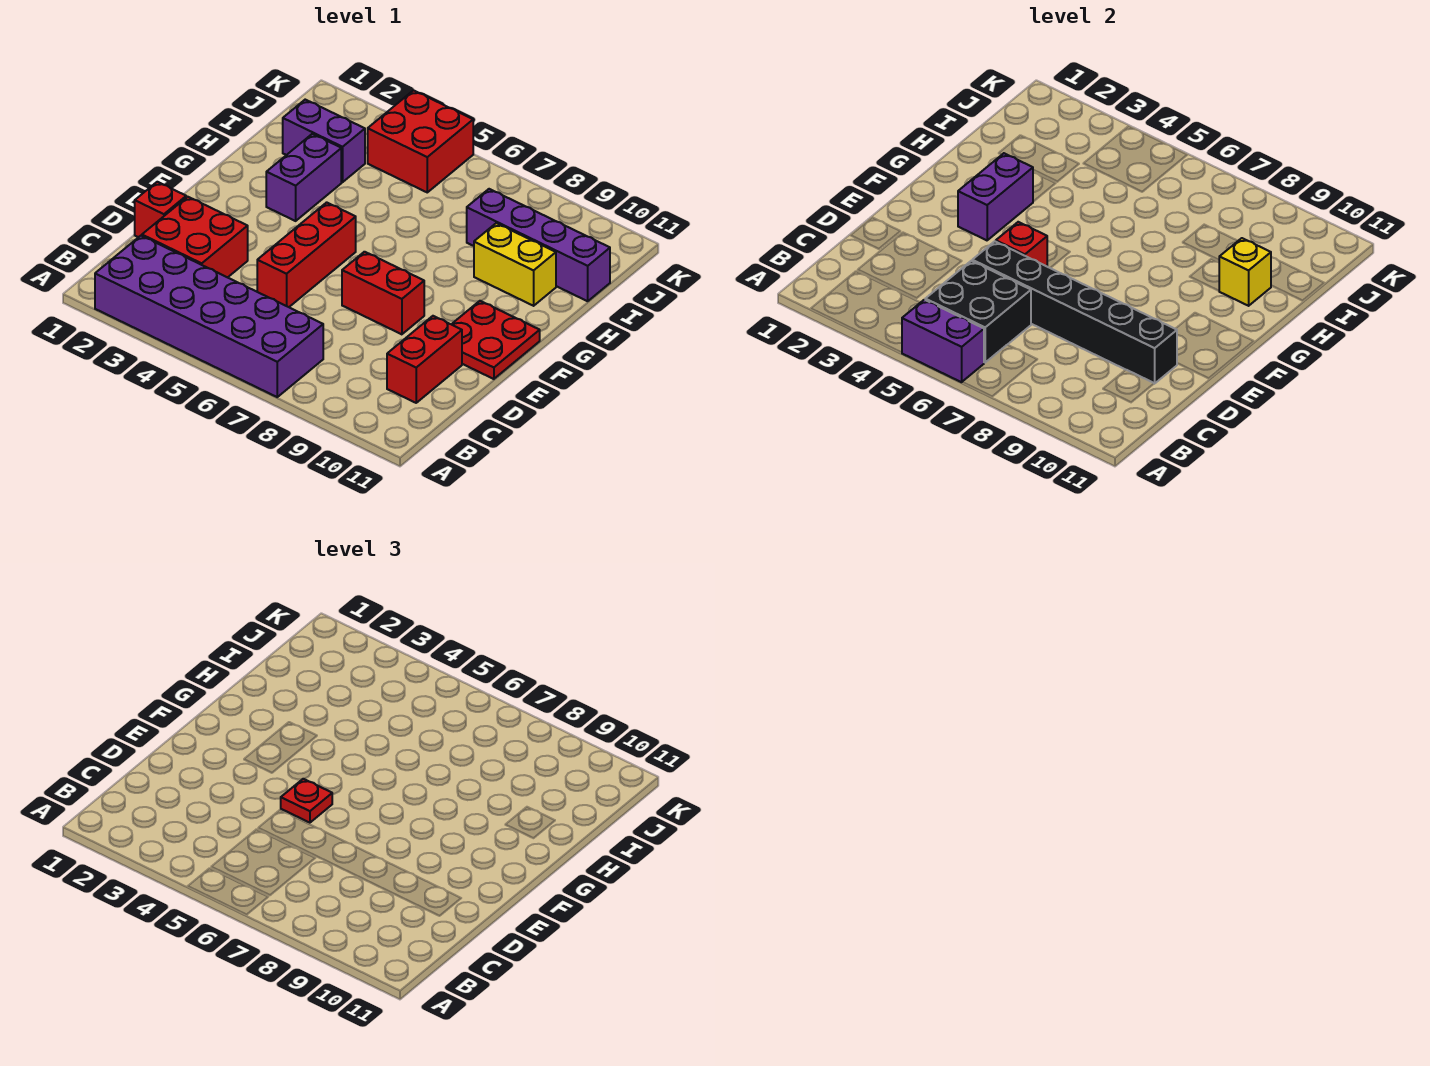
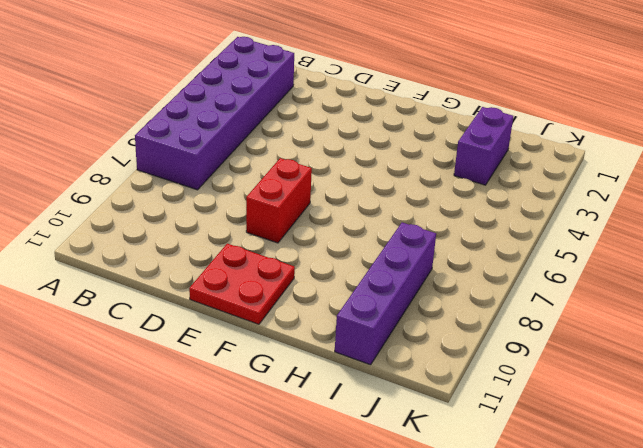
none -> red brick C2:D3 level 1
none -> red brick C10:D10 level 1
none -> red brick D1 level 1

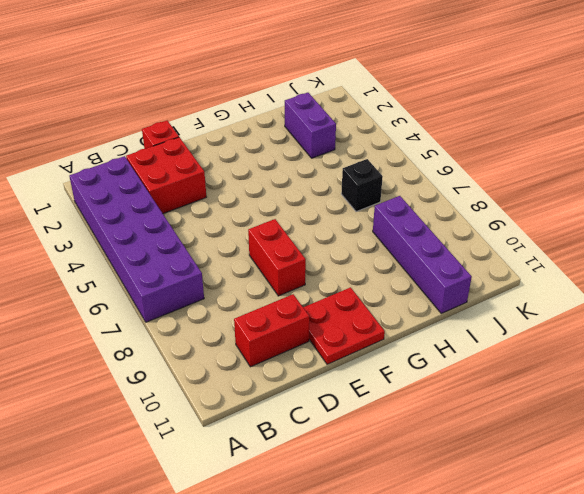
black brick I6 level 1 -> none
none -> red brick D5:F5 level 1
none -> purple brick G3:H3 level 1
none -> yellow brick H9:H10 level 1

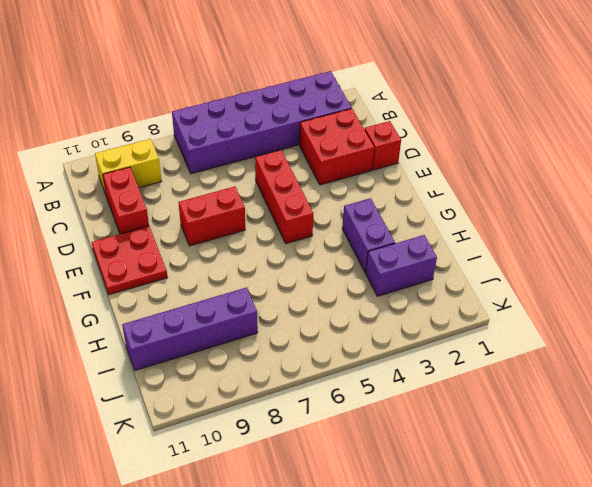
yellow brick B9:B10 level 1 -> yellow brick H9:H10 level 1
none -> red brick J4:K5 level 1
none -> purple brick A5:A6 level 2
none -> black brick B5:C6 level 2

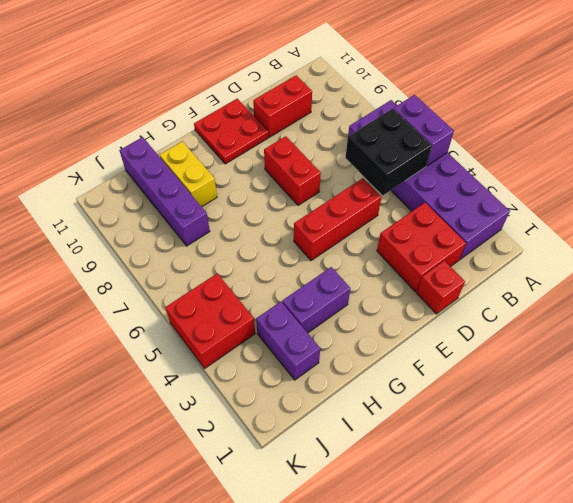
none -> black brick D5:D10 level 2
none -> red brick E5 level 2
none -> purple brick F3:G3 level 2

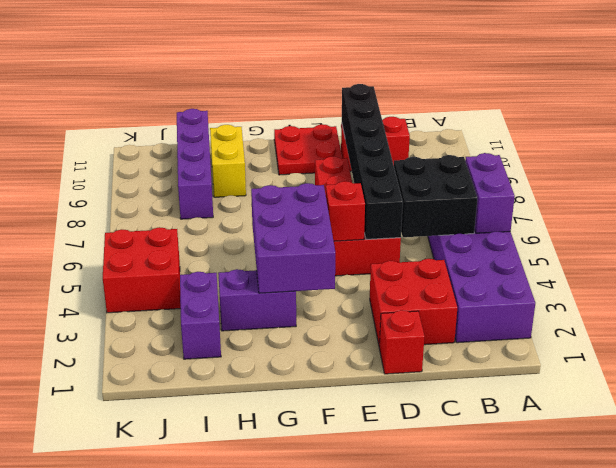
purple brick F3:G5 level 2 -> purple brick F3:G3 level 2
none -> yellow brick H10 level 2
none -> red plate E5 level 3

